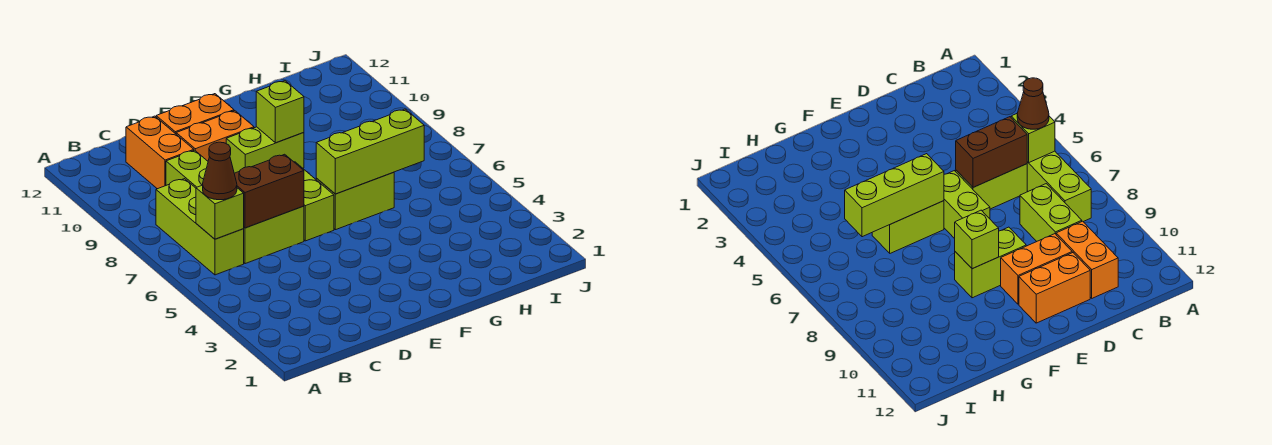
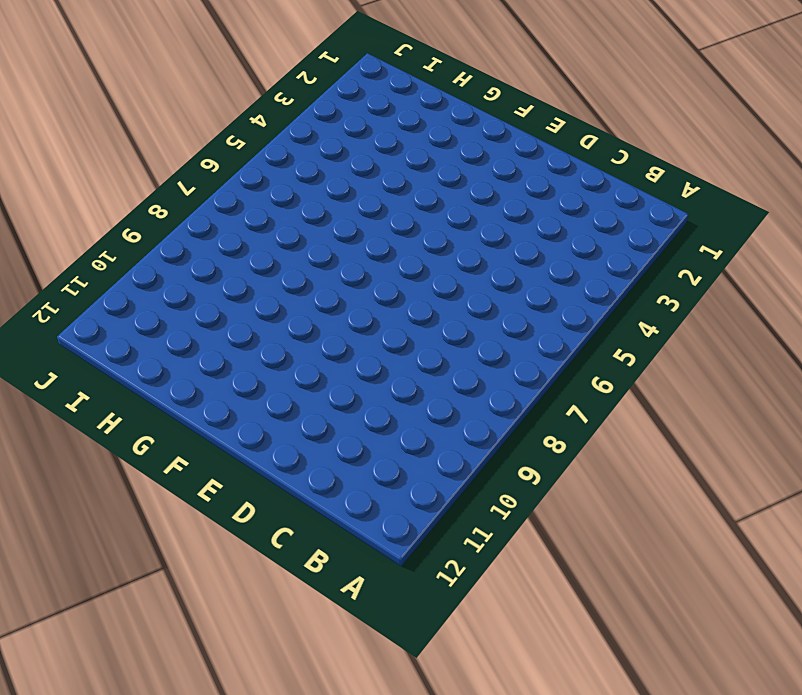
none -> lime brick B6:B8 level 1
none -> lime brick C6:D6 level 1
none -> lime brick C8:C9 level 1

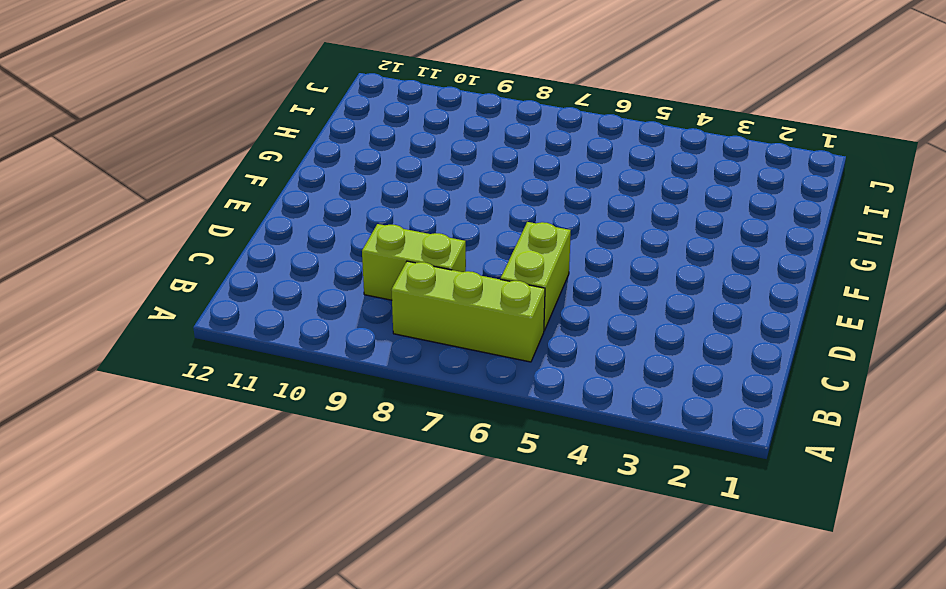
none -> orange brick C10:C11 level 1
none -> orange brick D10:E10 level 1
none -> orange brick D11:E11 level 1

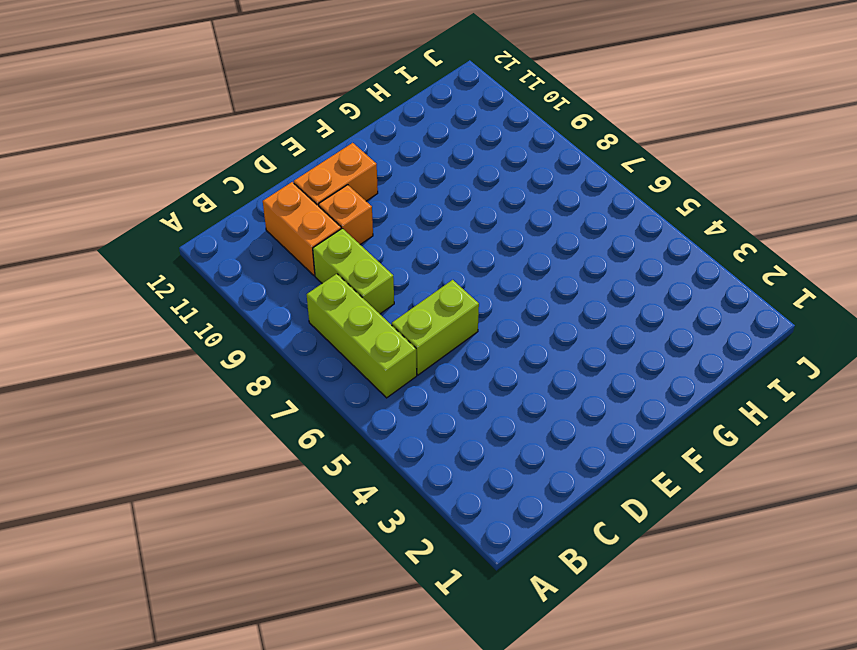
orange brick D10 level 1 -> orange brick D10:E10 level 1
none -> lime brick E6:E7 level 1
none -> lime brick E9:F9 level 1
none -> lime brick F6:G6 level 1

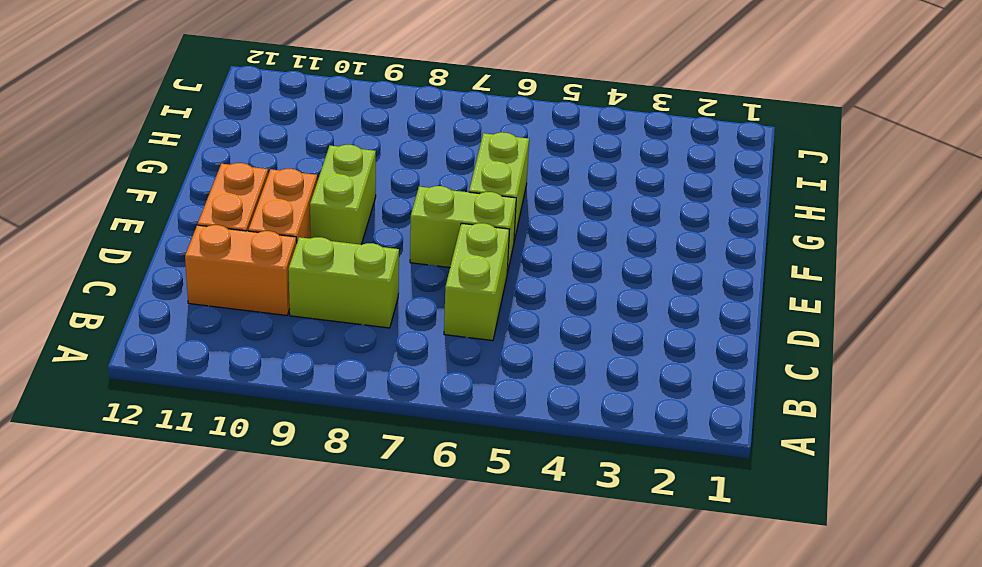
none -> lime brick B6:B8 level 1
none -> lime brick B6 level 2
none -> brown brick C6:D6 level 2

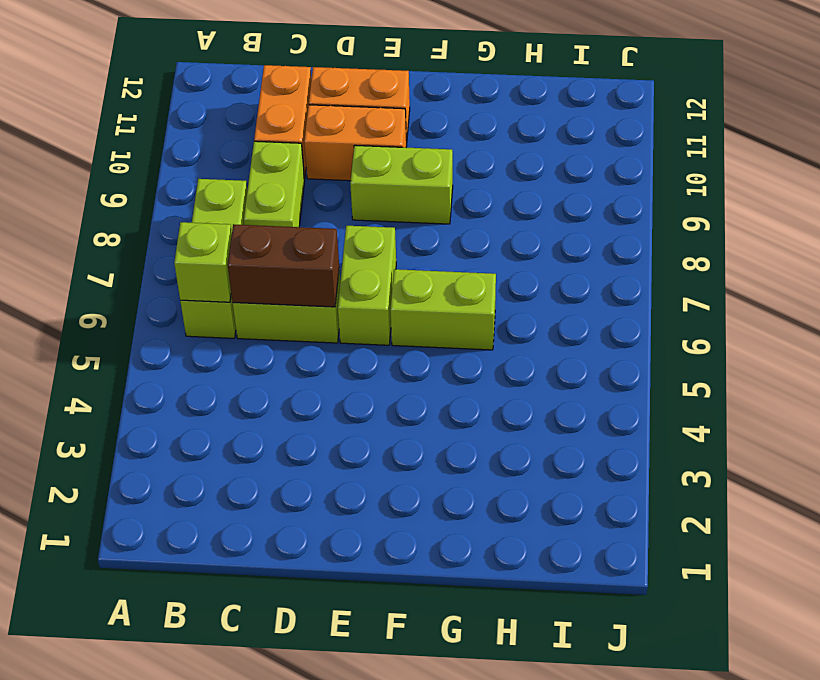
none -> lime brick F6:H6 level 2
none -> lime brick F9 level 2
none -> brown cone B6 level 3

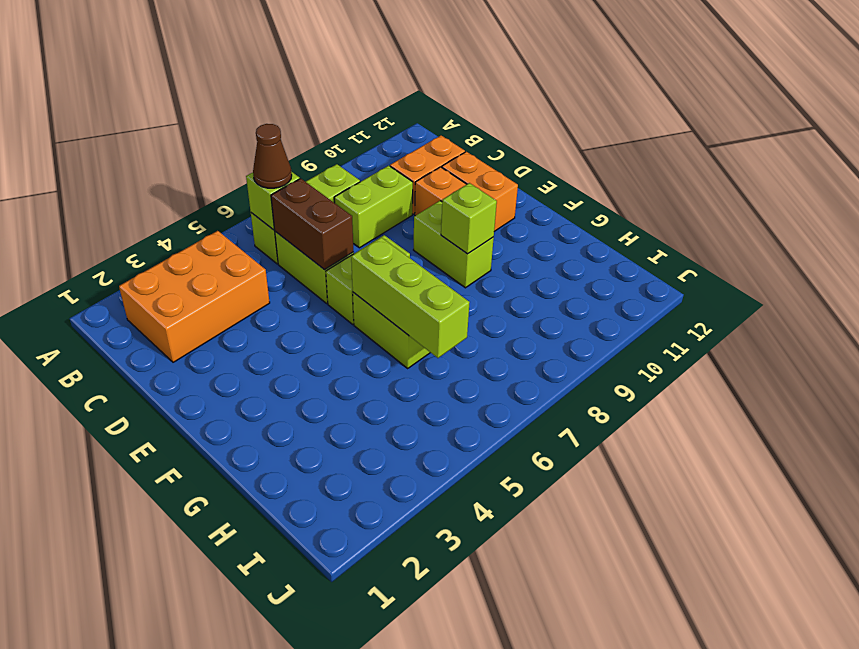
orange brick B2:C4 level 1 -> none

